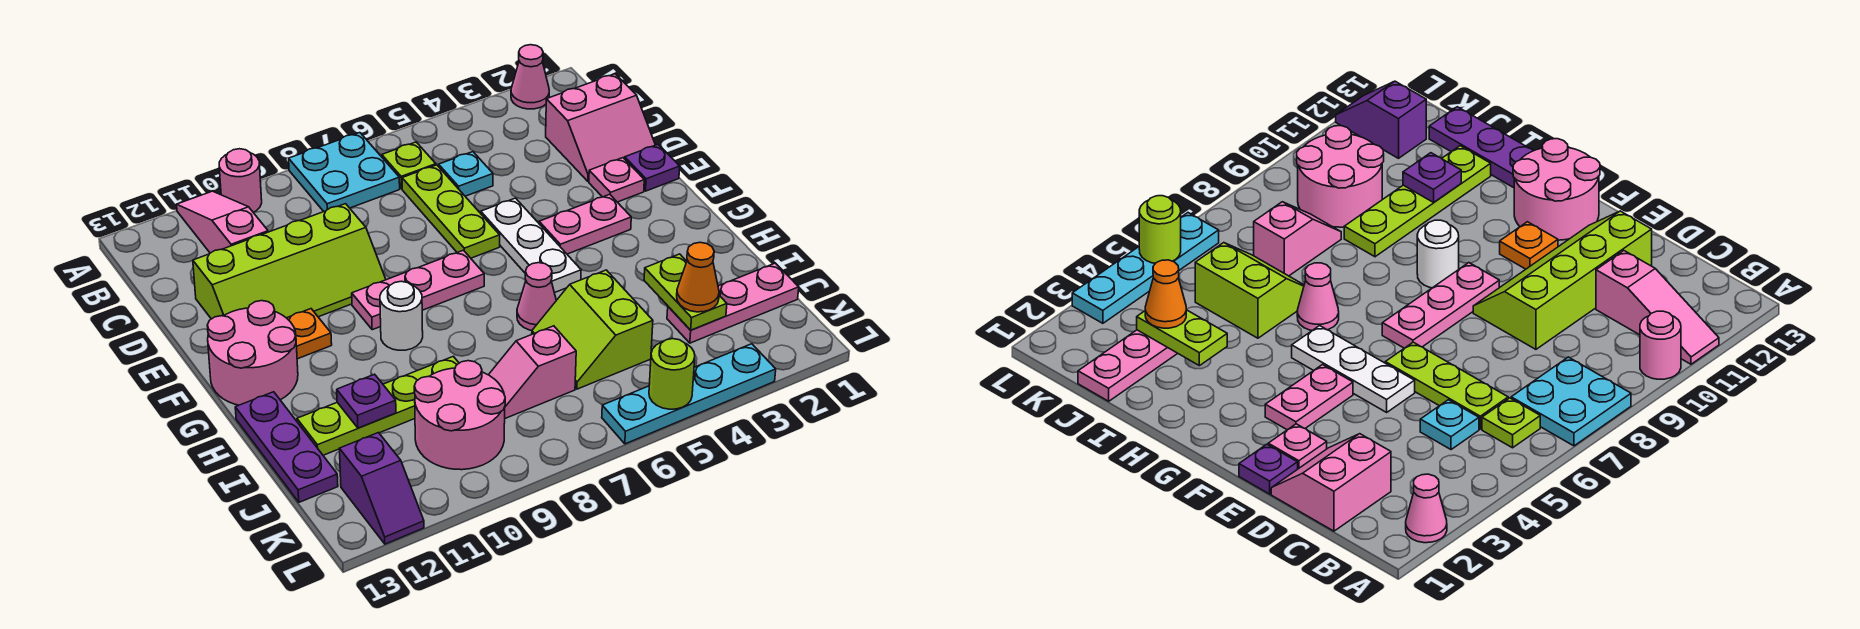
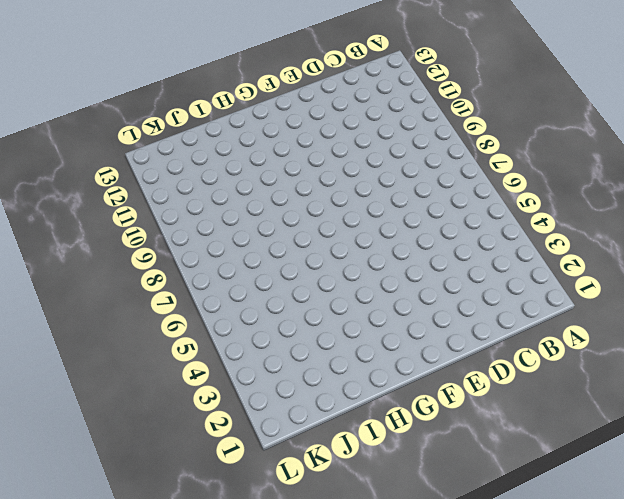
none -> pink cone A2 level 1
none -> cyan plate A7:B8 level 1
none -> pink round brick A10 level 1
none -> pink slope A11:C11 level 1 top C

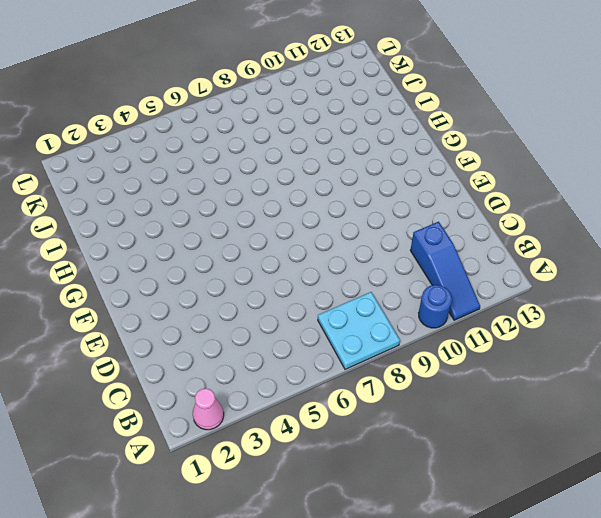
blue round brick A10 level 1 -> pink round brick A10 level 1
blue slope A11:C11 level 1 top C -> pink slope A11:C11 level 1 top C
none -> lime plate B6 level 1
none -> pink slope C1:D2 level 1 top C
none -> cyan plate C5 level 1
none -> lime plate C6:E6 level 1

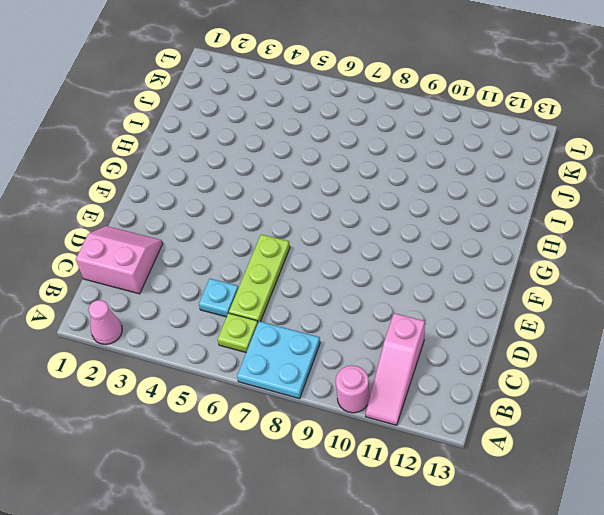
none -> lime slope D9:E12 level 1 top D
none -> purple plate E1 level 1
none -> pink plate E2 level 1
none -> white plate E5:G5 level 1

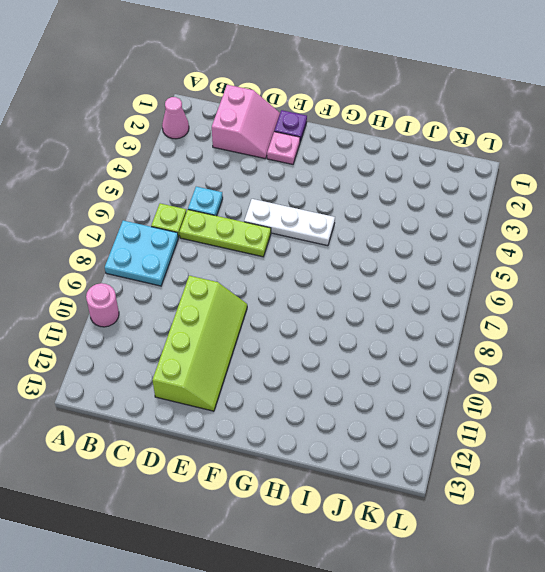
none -> pink slope A11:C11 level 1 top C
none -> pink plate F3:F4 level 1
none -> pink plate F7:F9 level 1
none -> orange plate F11 level 1

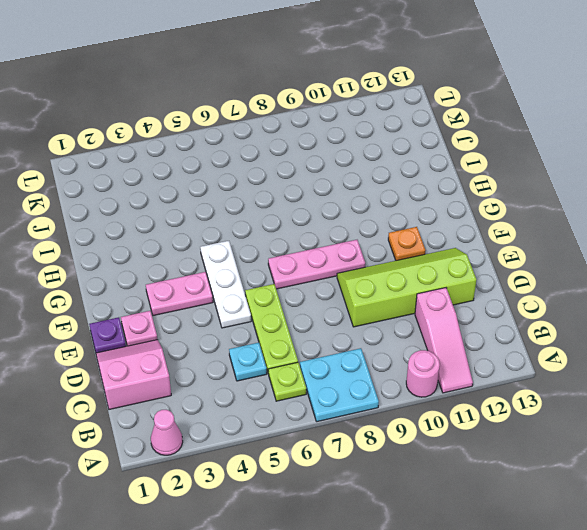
none -> pink round brick F12:G13 level 1
none -> white round brick G9 level 1
none -> pink cone H6 level 1
none -> purple plate H13:J13 level 1

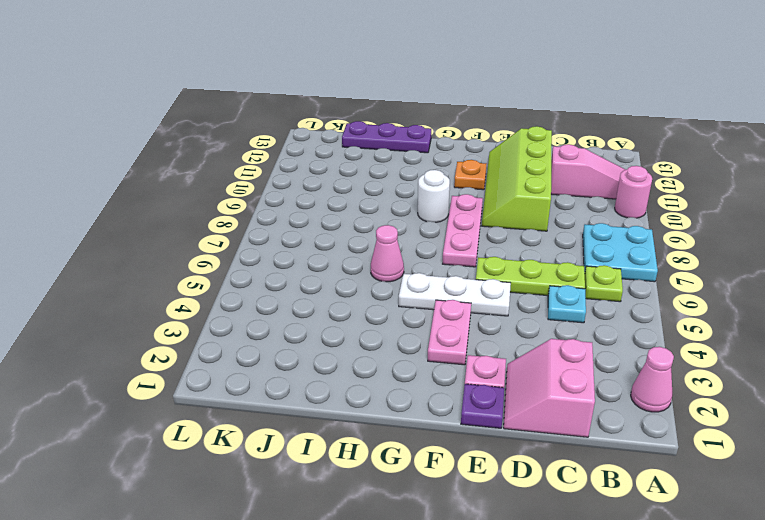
none -> pink round brick F12:G13 level 1
none -> lime slope I5:J6 level 1 top 5
none -> lime plate I9:I12 level 1
none -> pink plate J1:J3 level 1

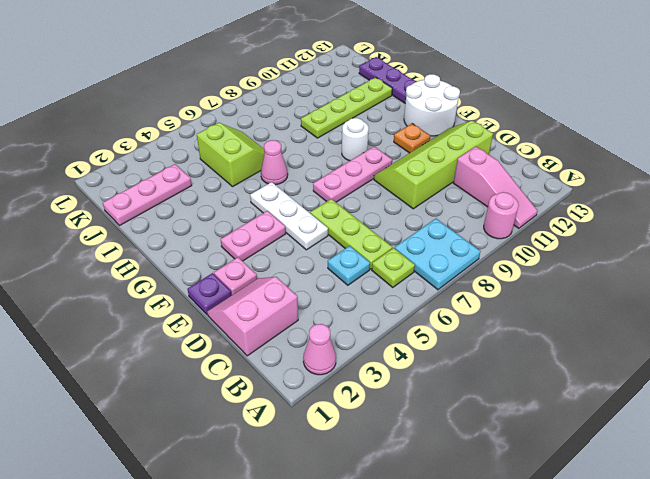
white round brick F12:G13 level 1 -> pink round brick F12:G13 level 1
none -> pink slope J7:J8 level 1 top 7
none -> pink round brick J9:K10 level 1
none -> purple slope K12:L12 level 1 top K
none -> cyan plate L3:L6 level 1

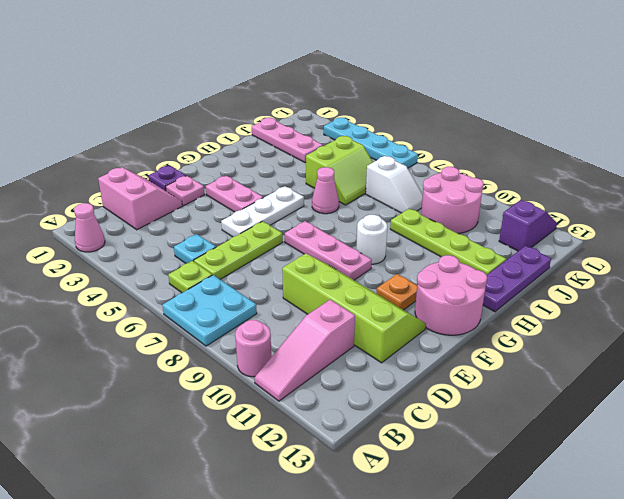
white slope J7:J8 level 1 top 7 -> pink slope J7:J8 level 1 top 7
none -> lime plate I3:J3 level 2
none -> purple plate I11 level 2
none -> lime round brick L5 level 2
none -> orange cone J3 level 3

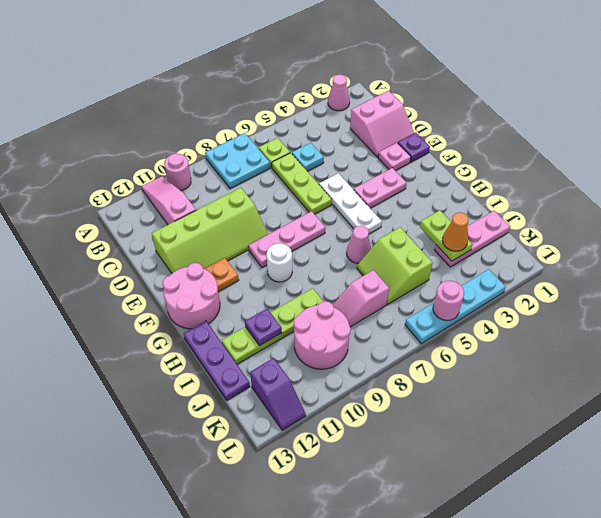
pink round brick L5 level 2 -> lime round brick L5 level 2

